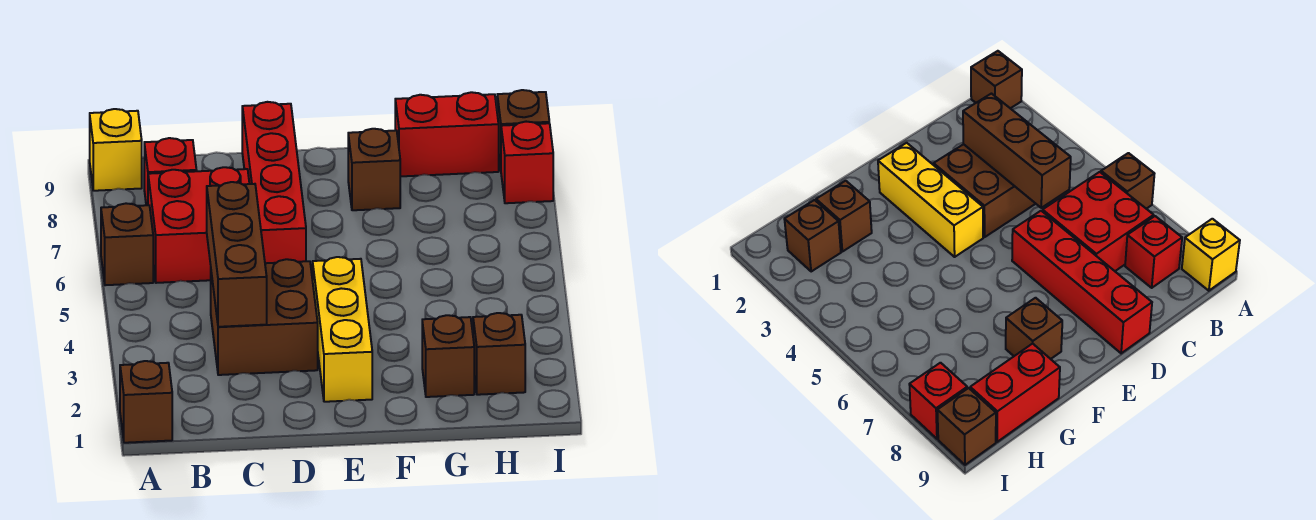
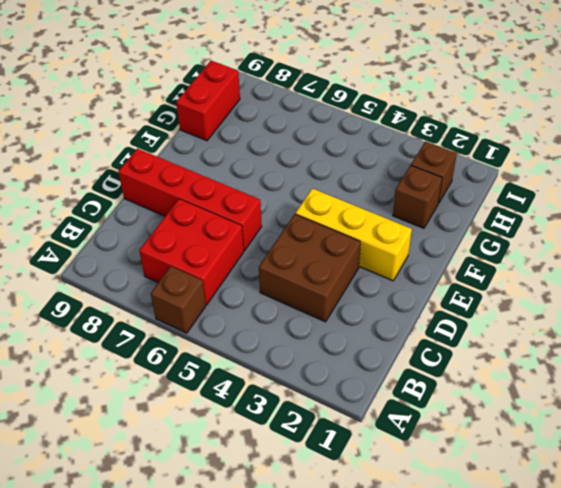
none -> brown brick A1 level 1
none -> yellow brick A9 level 1
none -> red brick B8 level 1

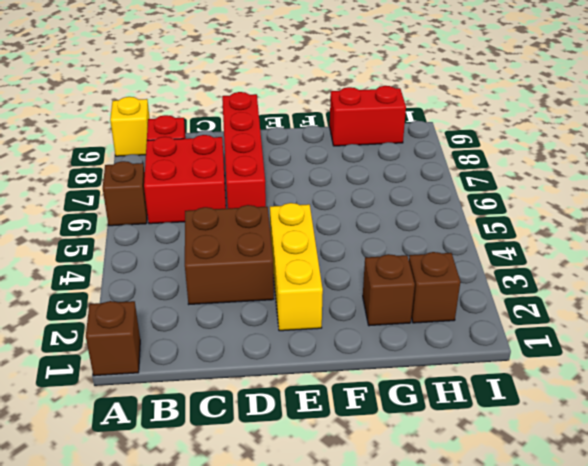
none -> brown brick F8 level 1
none -> red brick I8 level 1
none -> brown brick I9 level 1

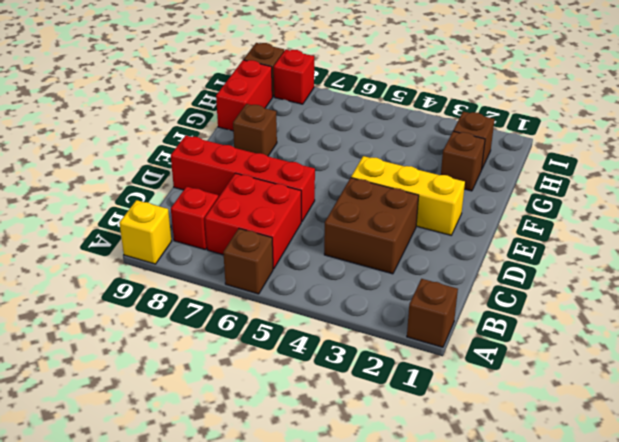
none -> brown brick C3:C5 level 2

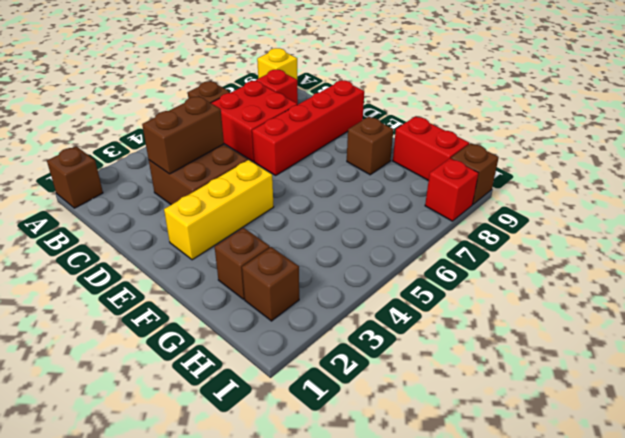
brown brick C3:C4 level 2 -> brown brick C3:C5 level 2

